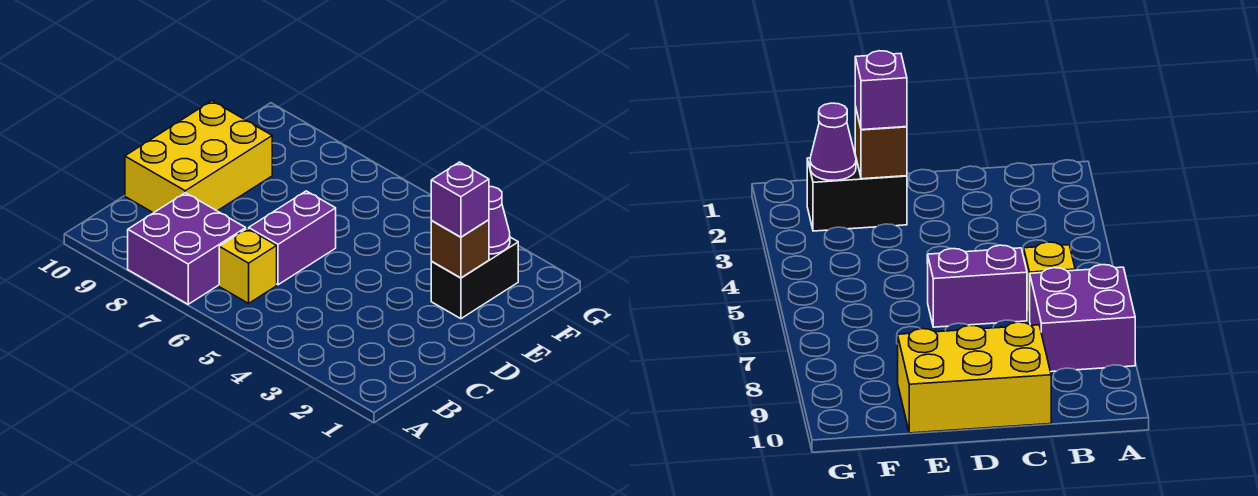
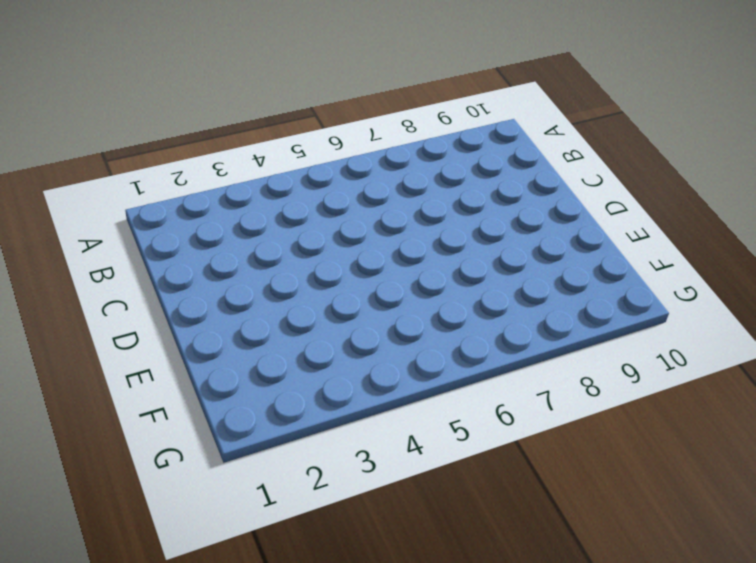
none -> purple brick A7:B8 level 1
none -> yellow brick B6 level 1

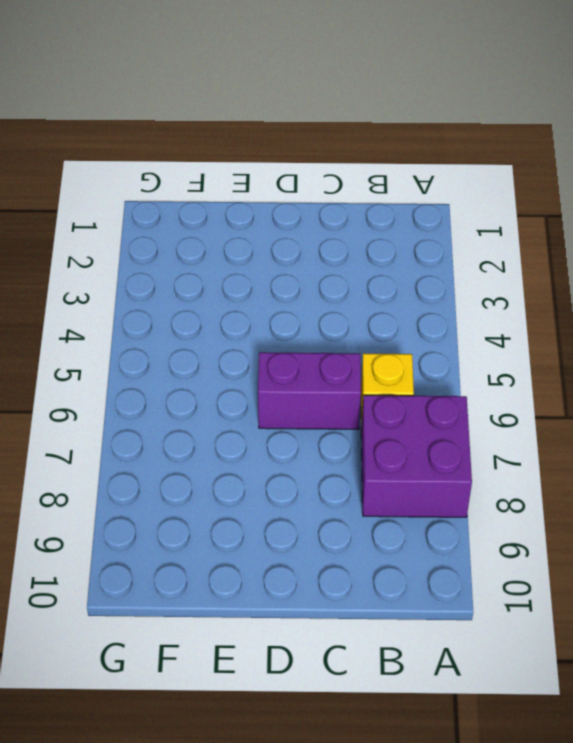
none -> yellow brick C9:E10 level 1
none -> black brick E2:F2 level 1

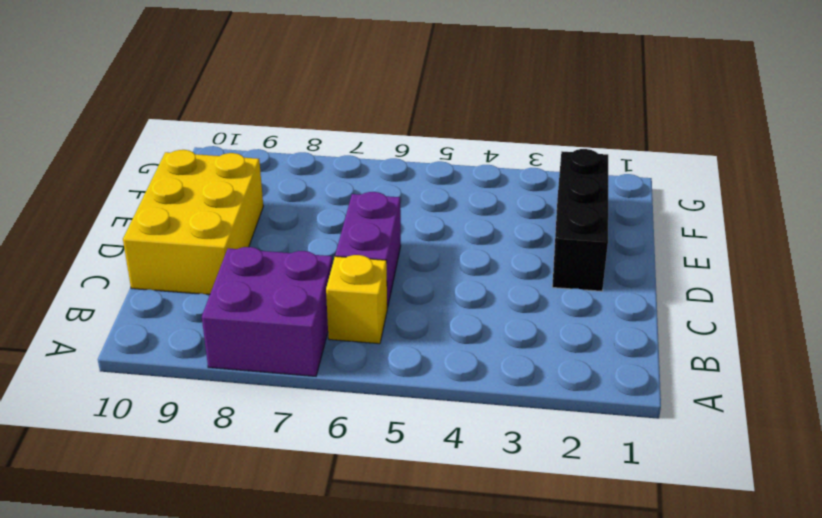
black brick D2:F2 level 1 -> black brick E2:F2 level 1
none -> brown brick E2 level 2
none -> purple cone F2 level 2

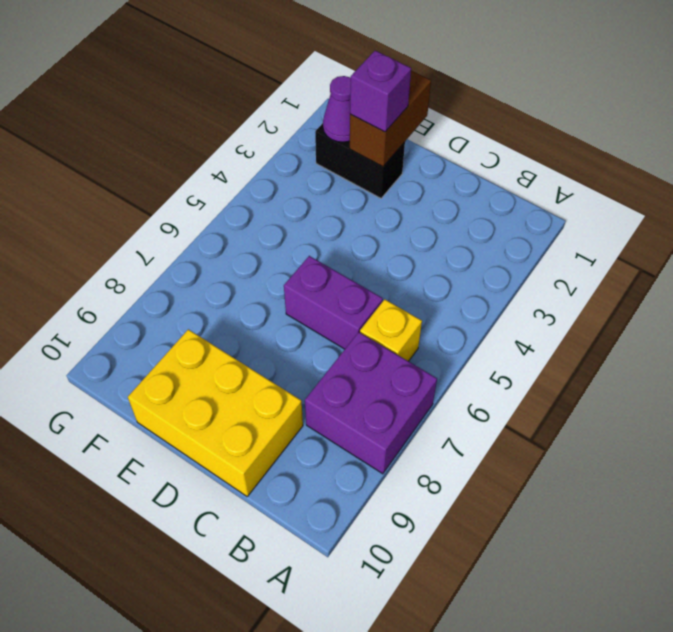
brown brick E1:E2 level 2 -> brown brick E2 level 2

